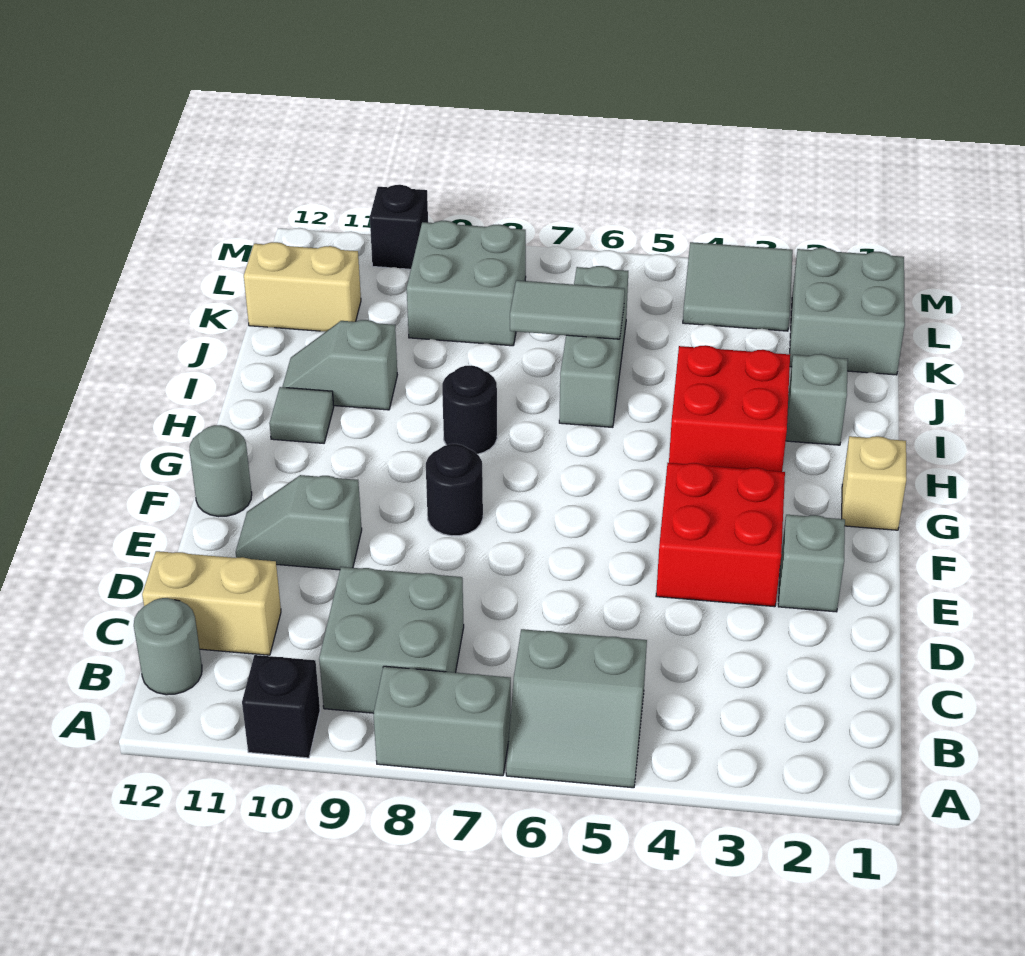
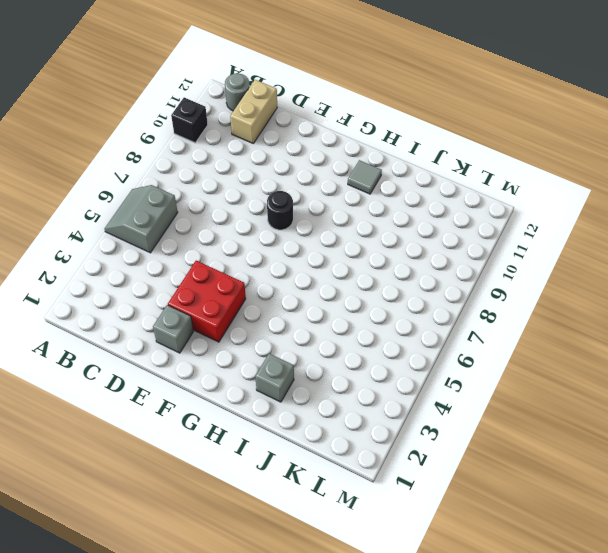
none -> grey brick A7:A8 level 1
none -> grey brick B8:C9 level 1
none -> grey slope E10:E11 level 1 top 10

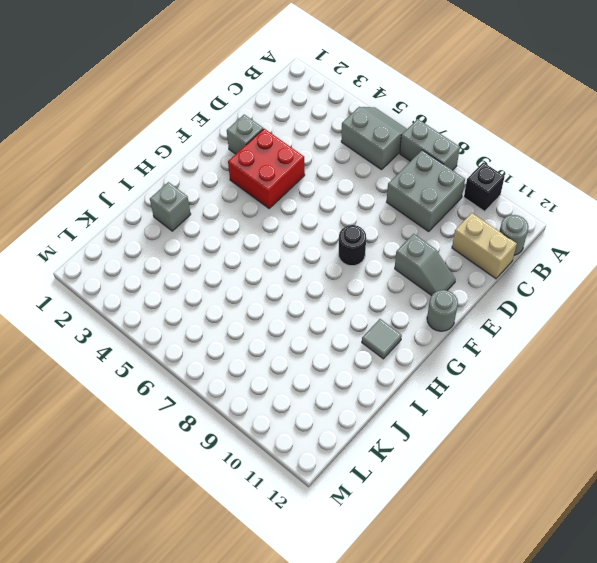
none -> tan brick G1 level 1
none -> red brick H3:I4 level 1
none -> black round brick H8 level 1

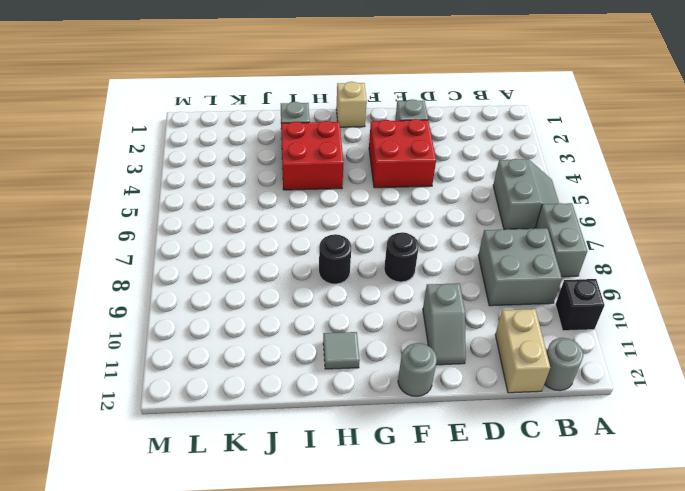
none -> grey brick I6:K6 level 1
none -> grey slope I10:I11 level 1 top 10
none -> grey brick K1:L2 level 1

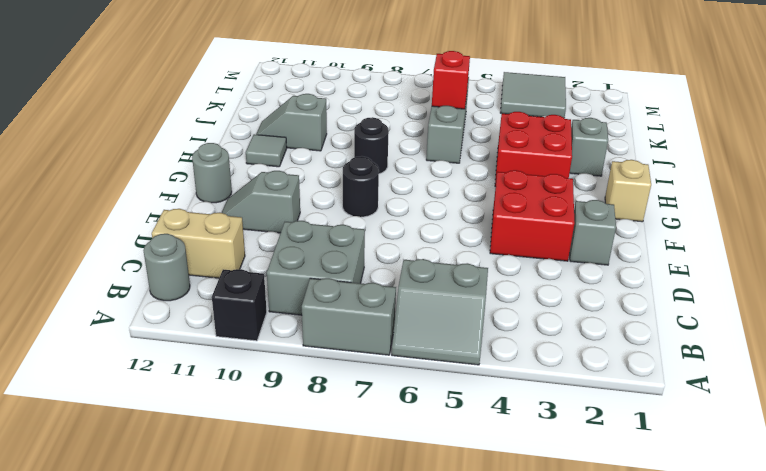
red brick J6 level 2 -> grey tile J6:J7 level 2
none -> grey brick K1:L2 level 1
none -> grey brick K8:L9 level 1
none -> tan brick K11:K12 level 1

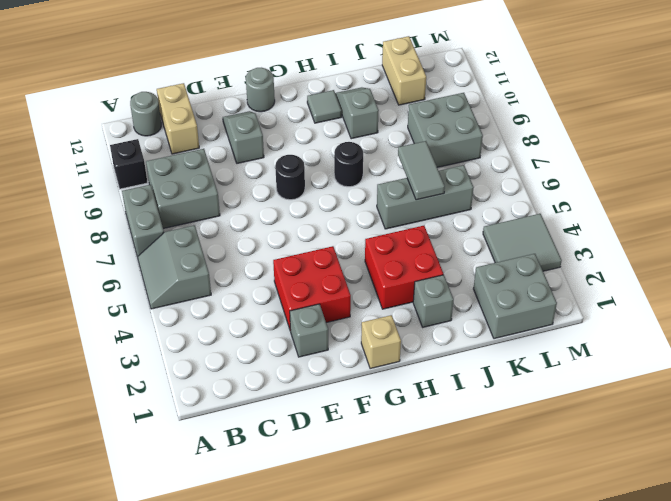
none -> black brick M10 level 1

